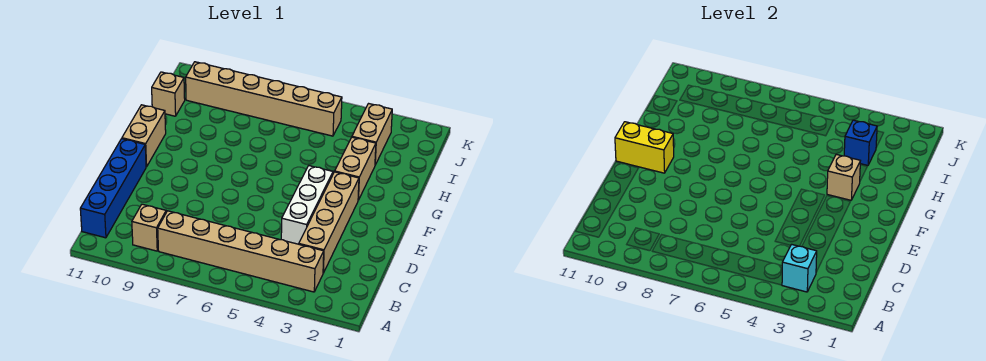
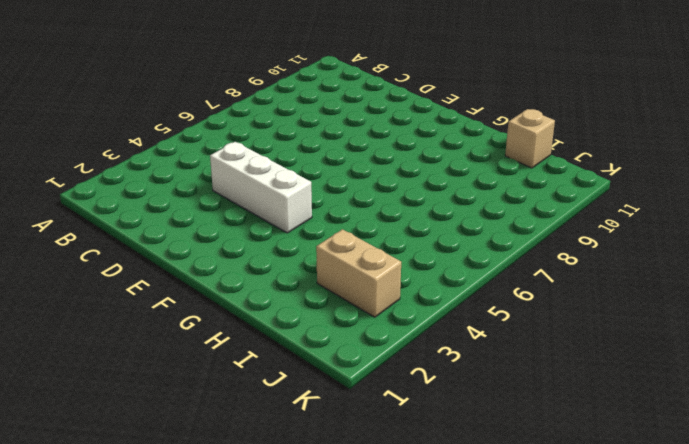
none -> tan brick B3:B8 level 1
none -> tan brick B9 level 1
none -> blue brick B11:E11 level 1

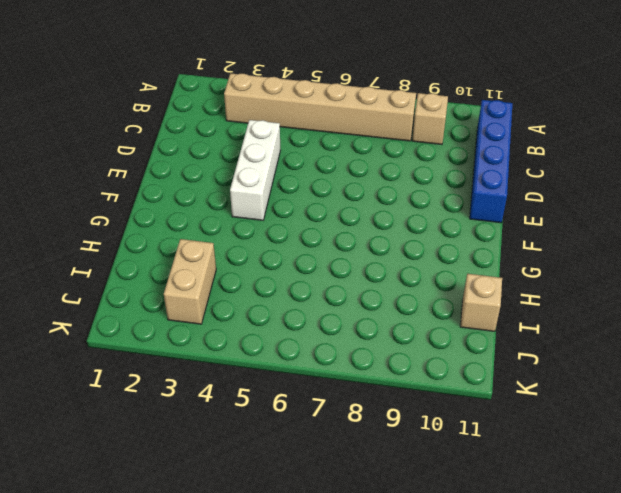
none -> tan brick C3:F3 level 1
none -> tan brick F11:G11 level 1
none -> tan brick G3:H3 level 1

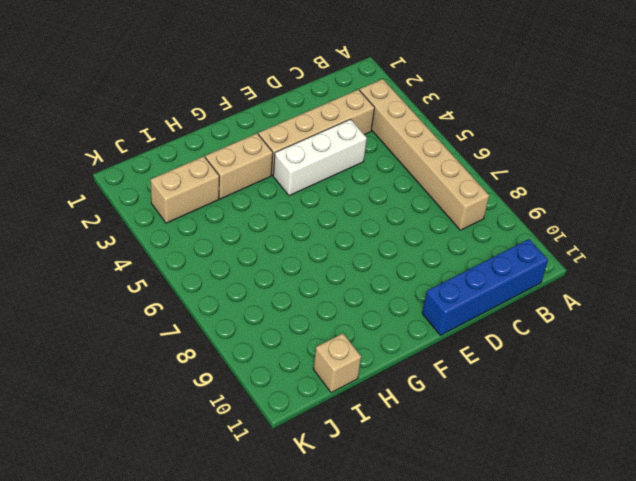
none -> tan brick B9 level 1
none -> tan brick F11:G11 level 1
none -> tan brick J5:J10 level 1

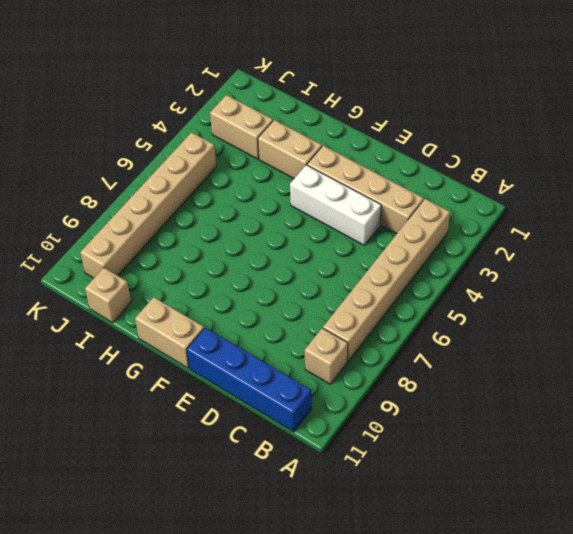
none -> cyan brick B3 level 2
none -> yellow brick F10:F11 level 2
none -> tan brick G3 level 2

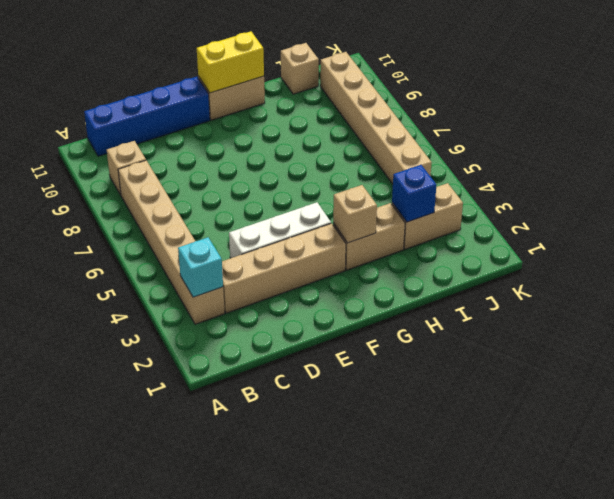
yellow brick F11:G11 level 2 -> yellow brick F10:F11 level 2

